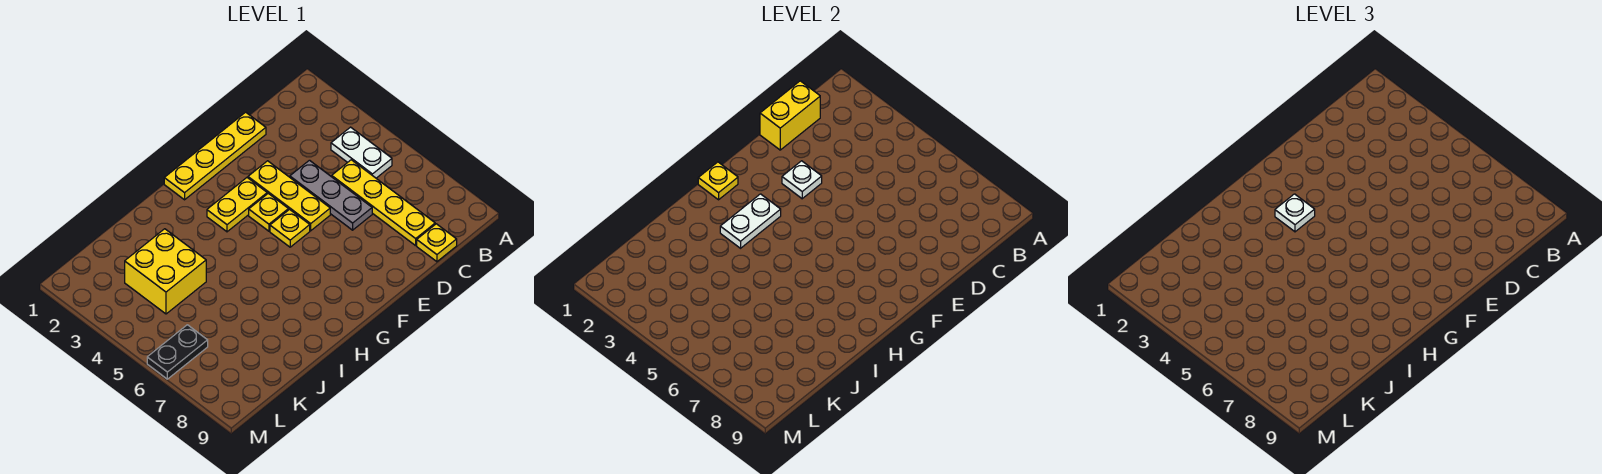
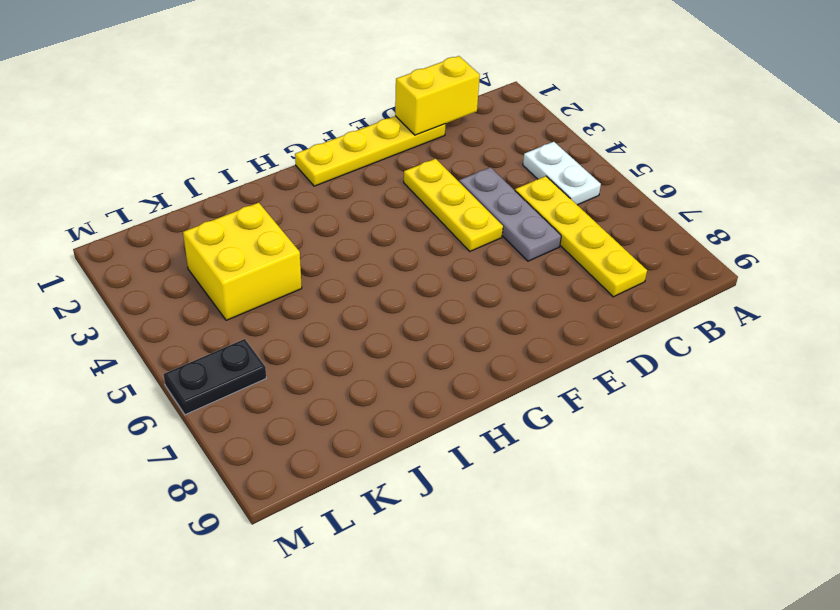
none -> yellow plate C9 level 1
none -> yellow plate F3:G3 level 1
none -> yellow plate F4 level 1

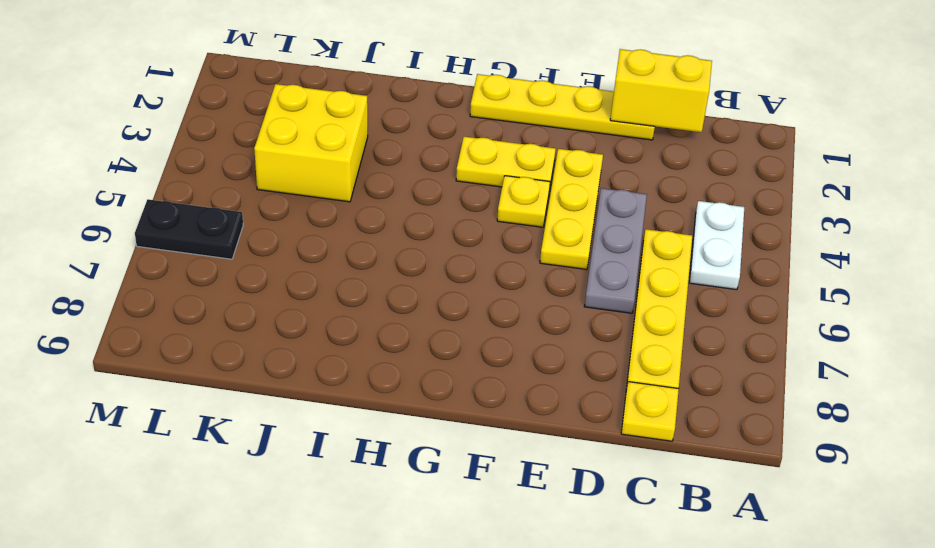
none -> yellow plate F5 level 1
none -> white plate E3 level 2
none -> yellow plate G1 level 2

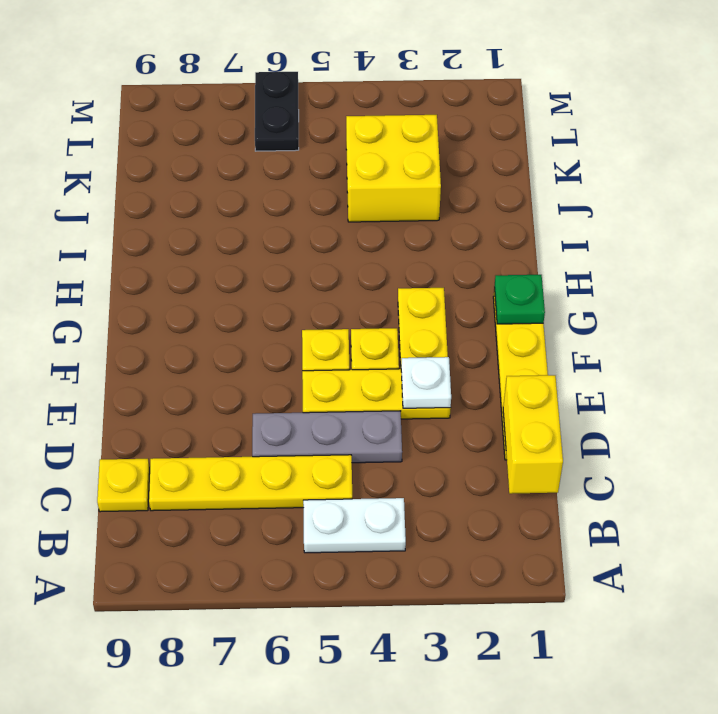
green plate G1 level 2 -> yellow plate G1 level 2
none -> white plate G3:H3 level 2
none -> white plate G3 level 3

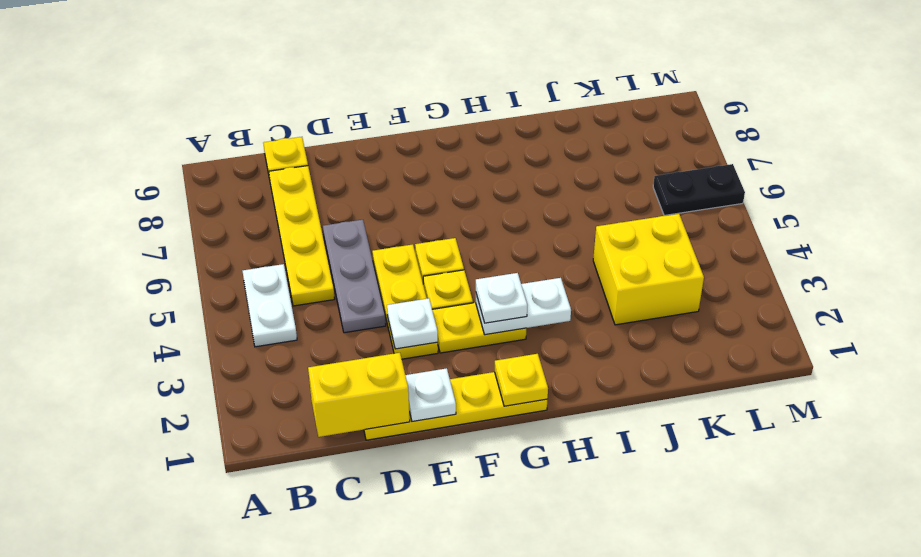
white plate E1 level 2 -> none

